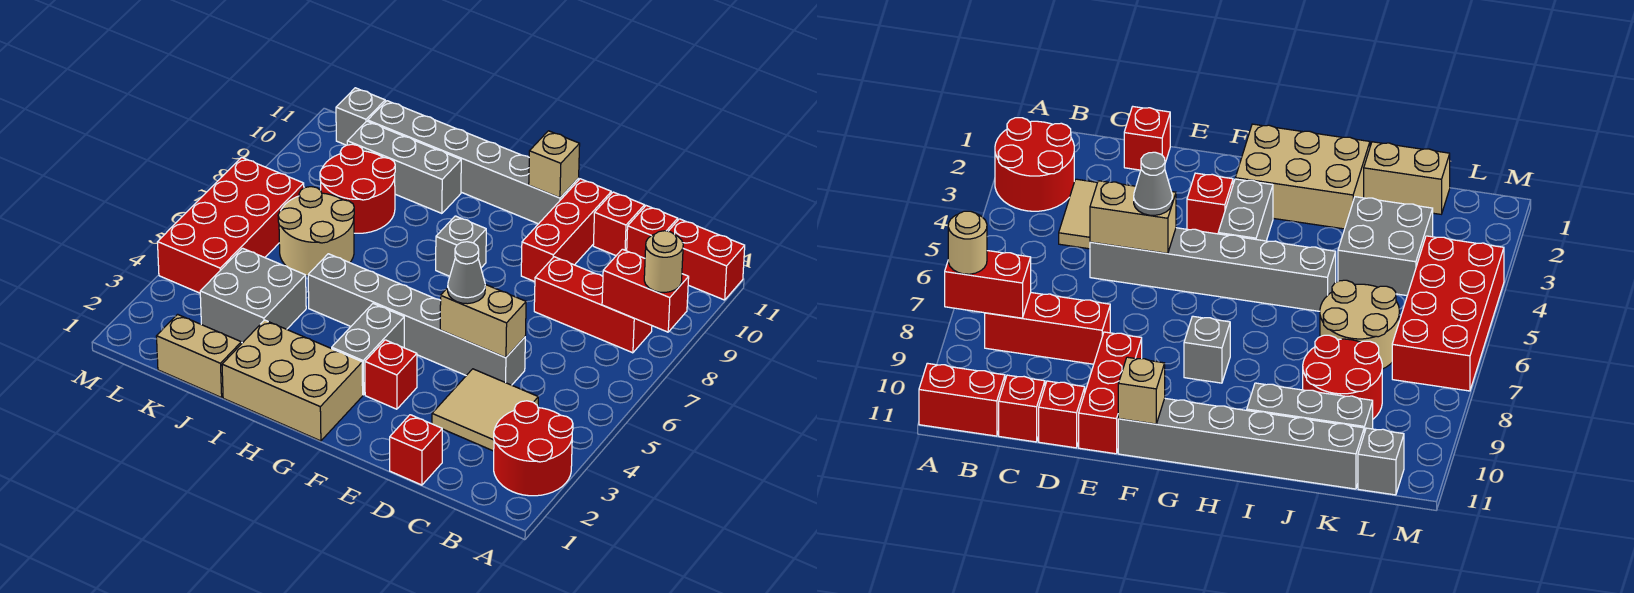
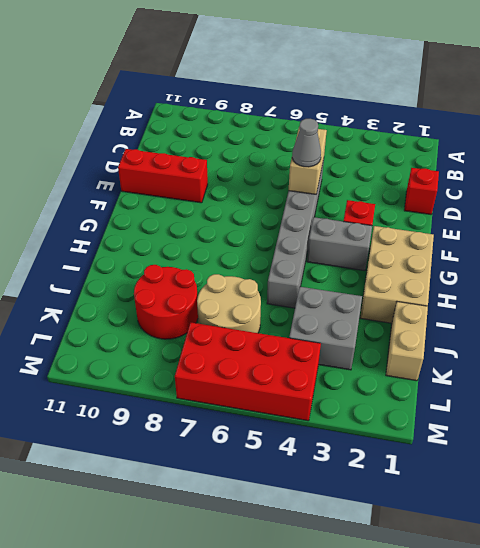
none -> red round brick A2:B3 level 1
none -> red brick A11:B11 level 1
none -> red brick B8:D8 level 1

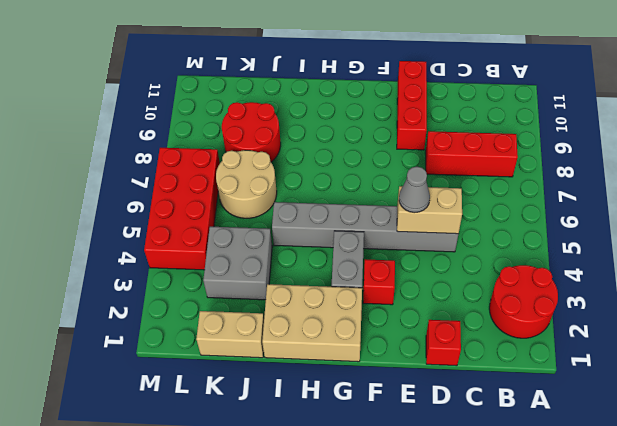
none -> red brick A11:B11 level 1
none -> tan tile C3:D4 level 1
none -> red brick C11 level 1

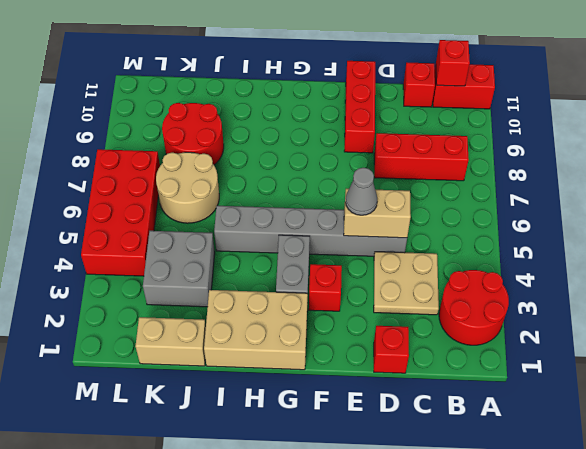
red brick B11 level 2 -> red brick D11 level 1
tan plate C3:D4 level 1 -> tan tile C3:D4 level 1
none -> grey brick F11:K11 level 1
none -> grey brick G8 level 1
none -> grey brick I10:K10 level 1

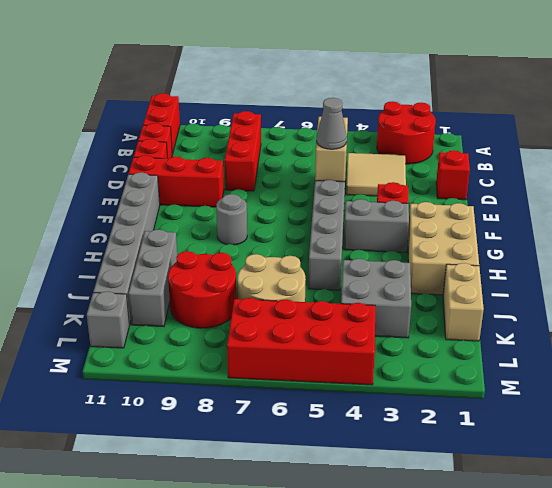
grey round brick G8 level 1 -> grey brick G8 level 1
none -> red brick A8:B8 level 2
none -> tan brick F11 level 2
none -> tan round brick A8 level 3

